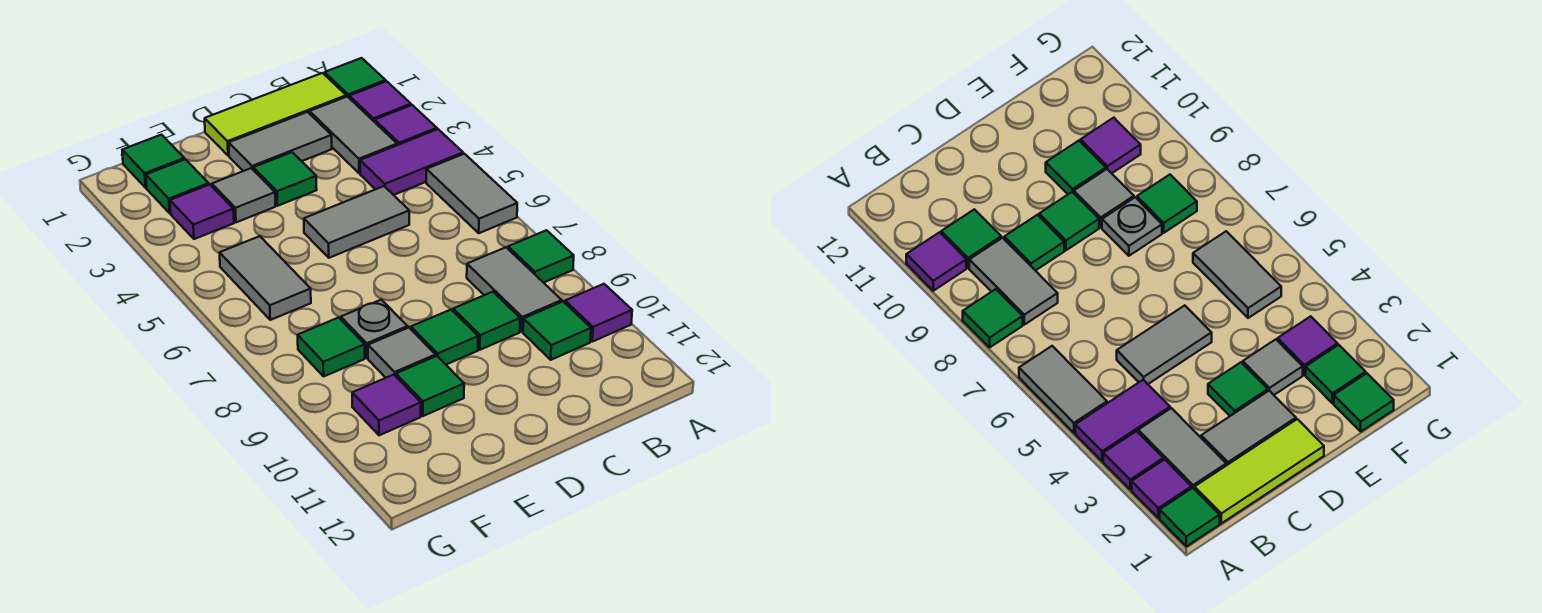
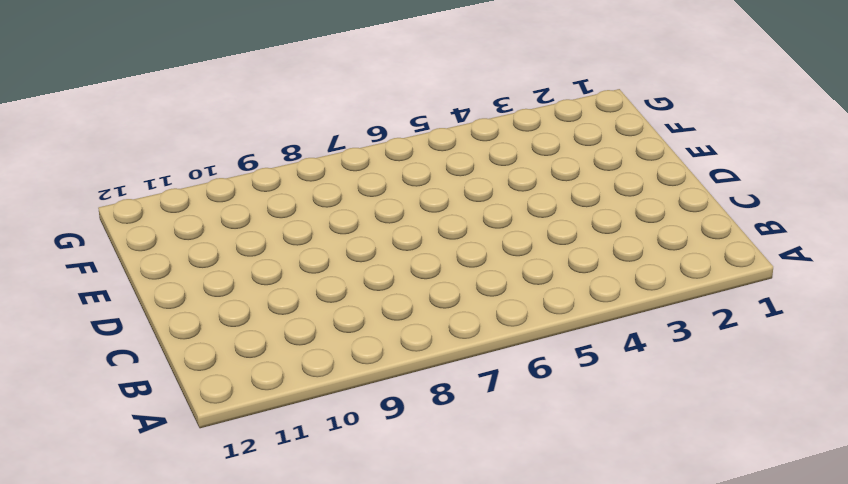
none -> green tile A1 level 1
none -> purple tile A2 level 1
none -> purple tile A3 level 1

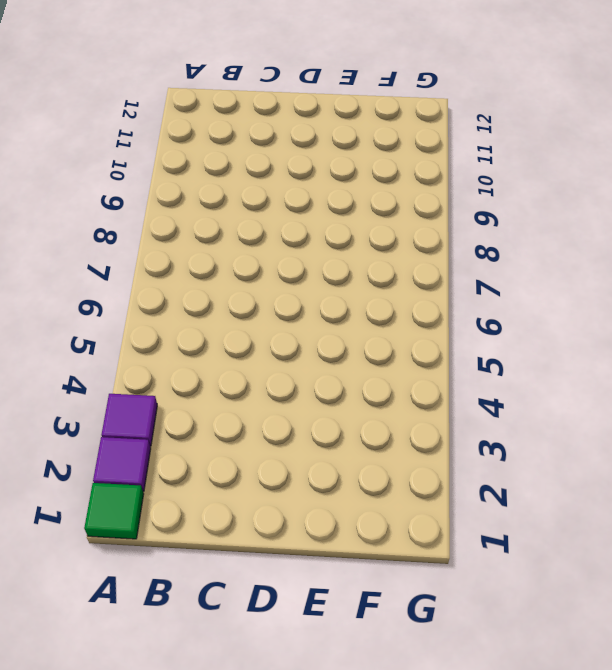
none -> purple tile A4:B4 level 1
none -> grey tile A5:A6 level 1
none -> green tile A8 level 1

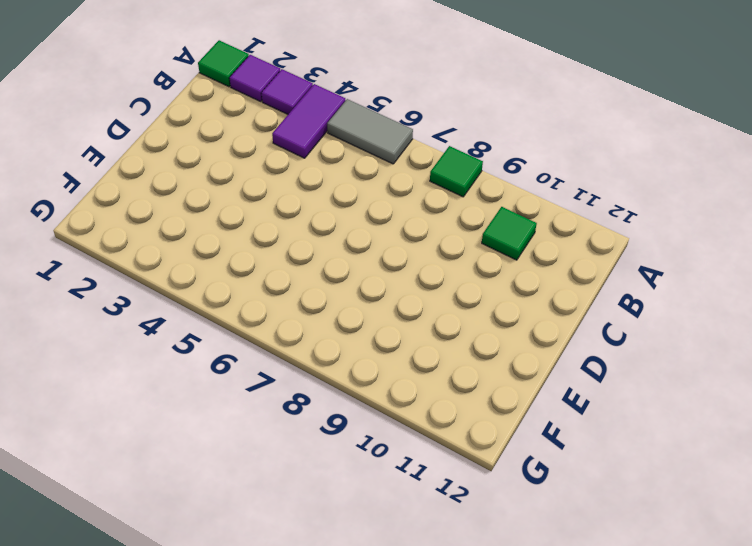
none -> purple tile A10 level 1
none -> lime tile B1:D1 level 1
none -> grey tile B2:B3 level 1

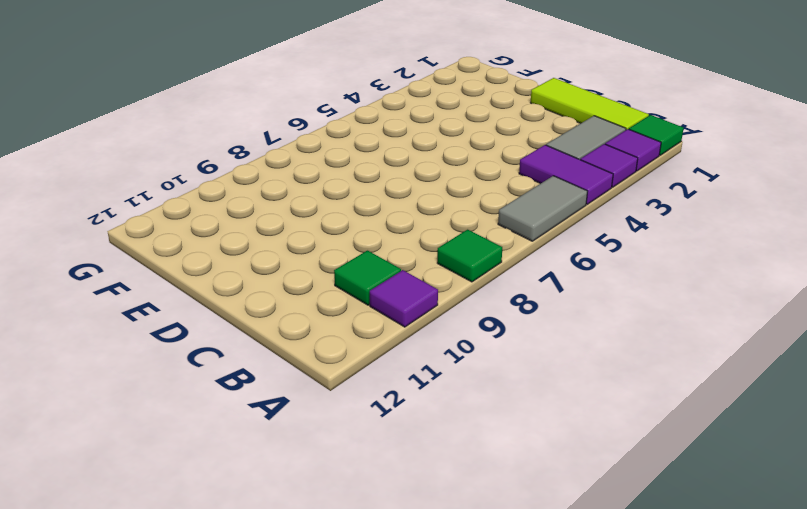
none -> grey tile B8:B9 level 1
none -> grey tile C2:D2 level 1
none -> grey tile C5:D5 level 1

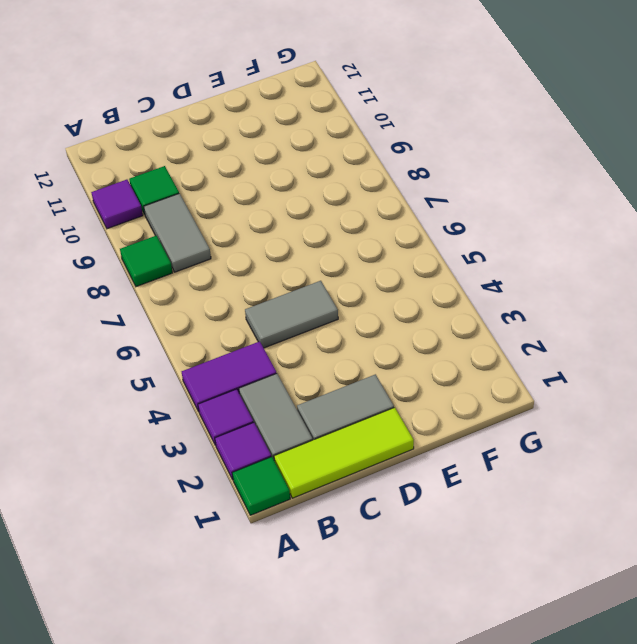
none -> grey tile A5:A6 level 1
none -> green tile C9 level 1
none -> green tile D3 level 1

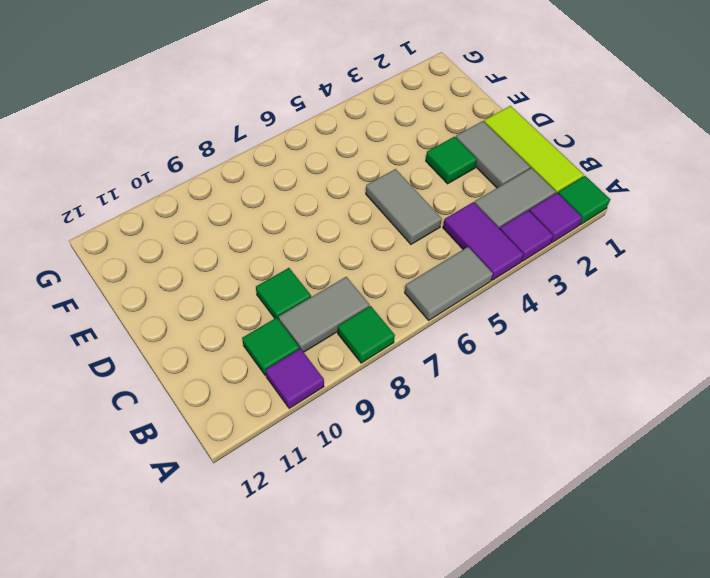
none -> green tile D9 level 1
none -> grey tile E3 level 1
none -> grey plate E8 level 1

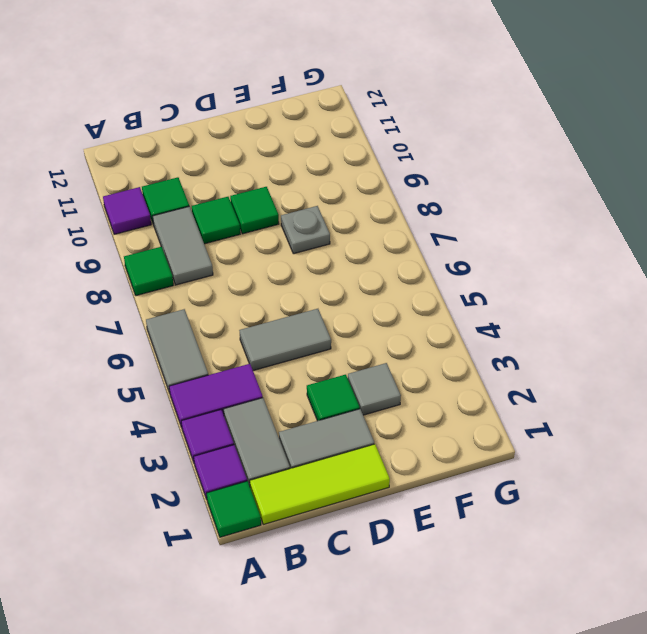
none -> grey tile E9 level 1
none -> green tile E10 level 1
none -> green tile F1 level 1

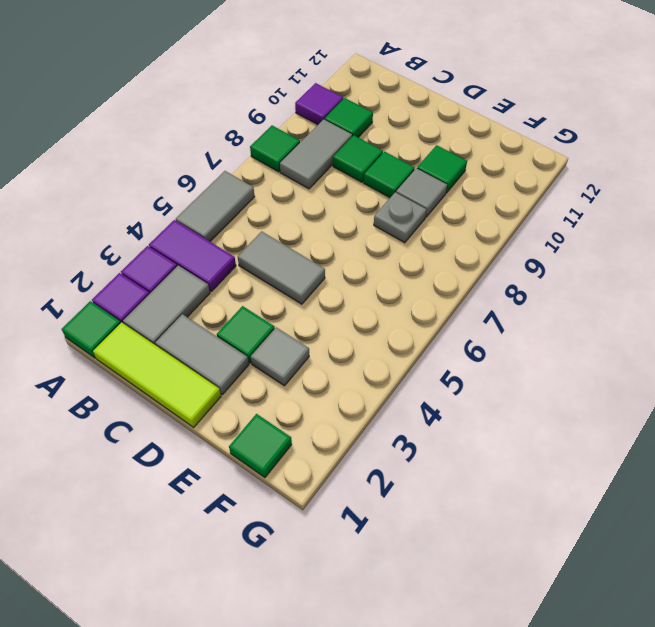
none -> green tile F2 level 1
none -> purple tile F3 level 1
none -> grey tile F5:F6 level 1

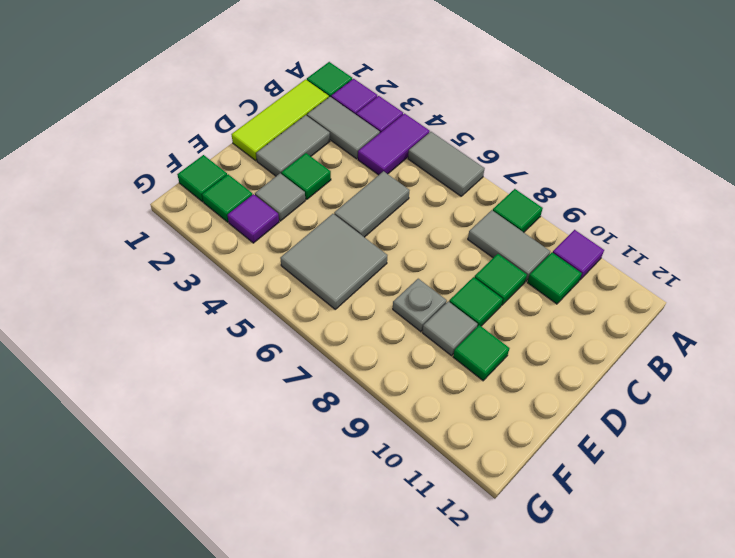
grey tile E5:F6 level 1 -> grey tile F5:F6 level 1
none -> green tile F8 level 1
none -> purple tile F10 level 1

